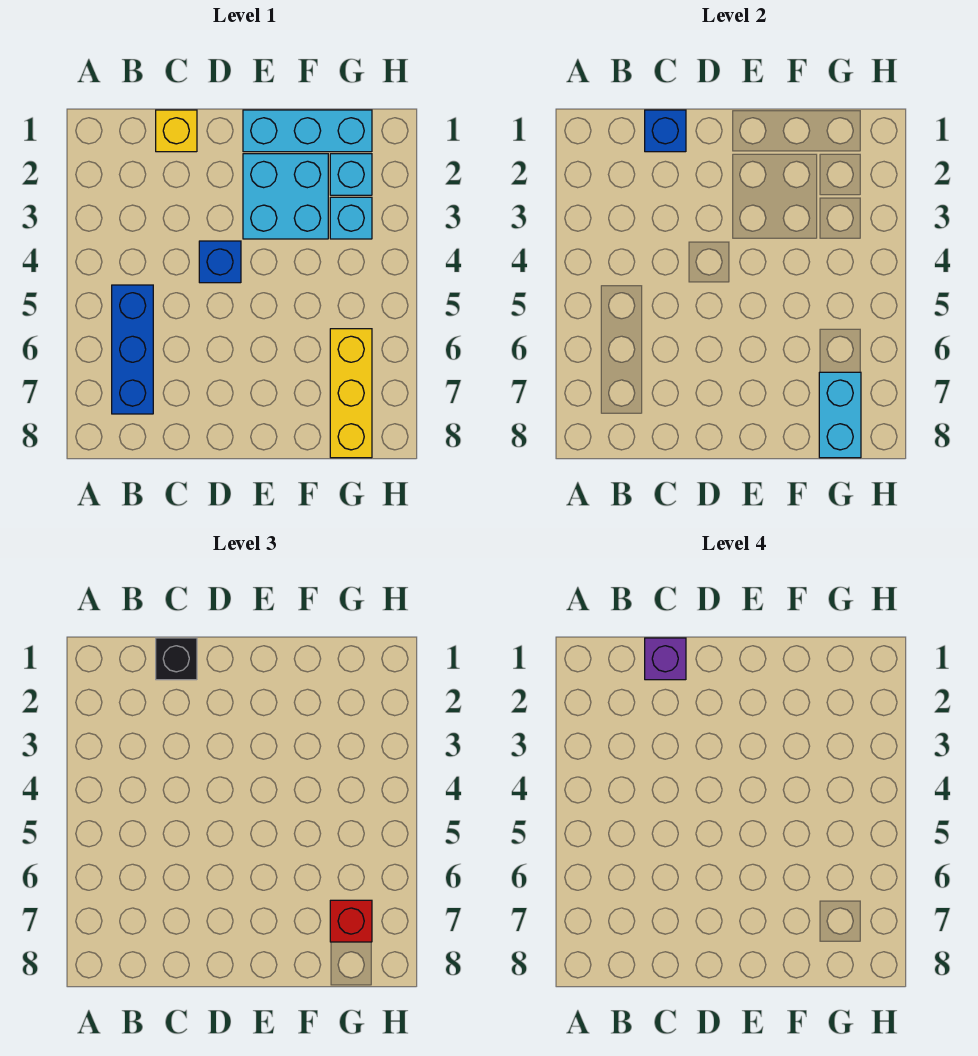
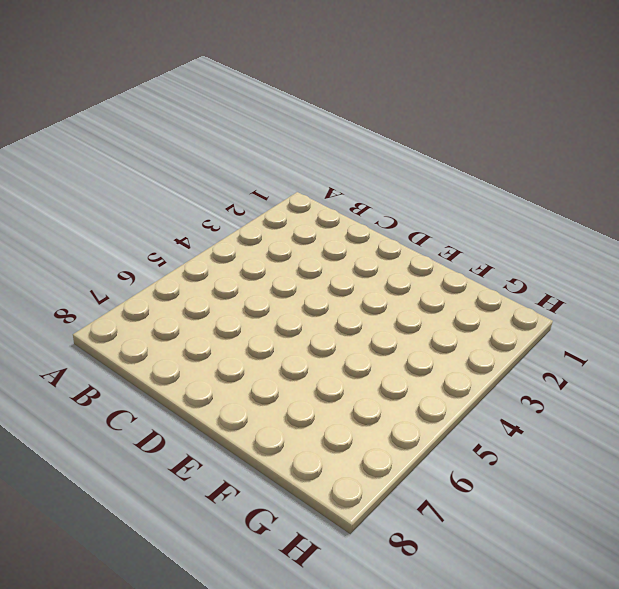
none -> blue brick B5:B7 level 1
none -> yellow brick C1 level 1
none -> blue brick D4 level 1

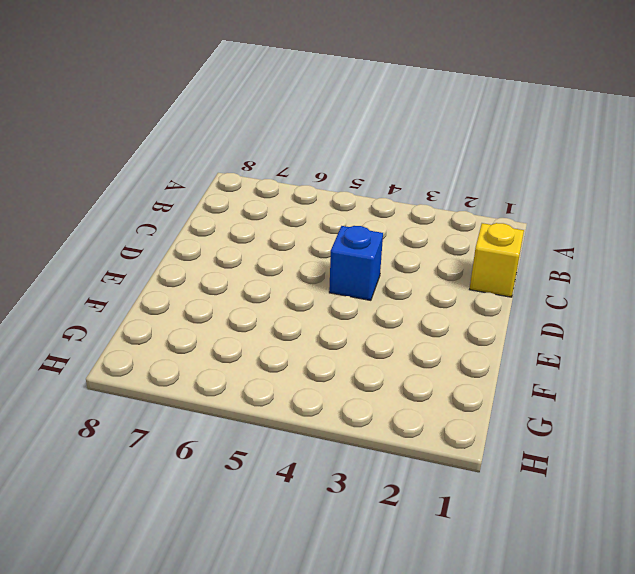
none -> blue brick B5:B7 level 1
none -> cyan brick E1:G1 level 1
none -> cyan brick E2:F3 level 1

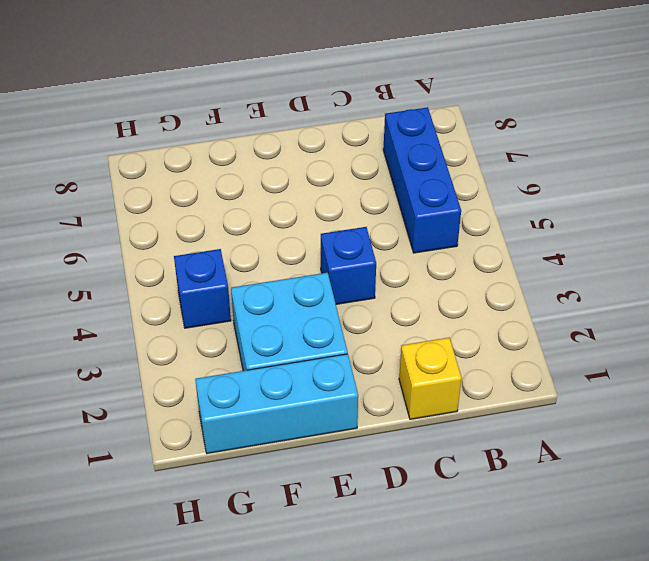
blue brick G4 level 1 -> blue brick C1 level 2
none -> cyan brick G2 level 1
none -> cyan brick G3 level 1
none -> yellow brick G6:G8 level 1

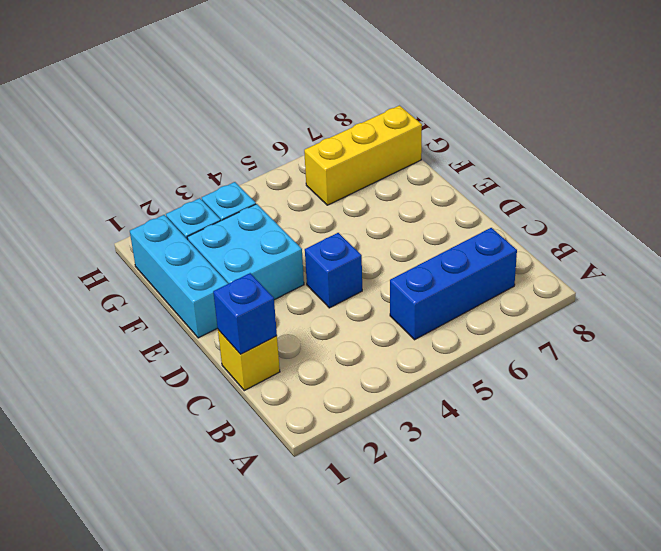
none -> cyan brick G7:G8 level 2
none -> black brick C1 level 3
none -> red brick G7 level 3

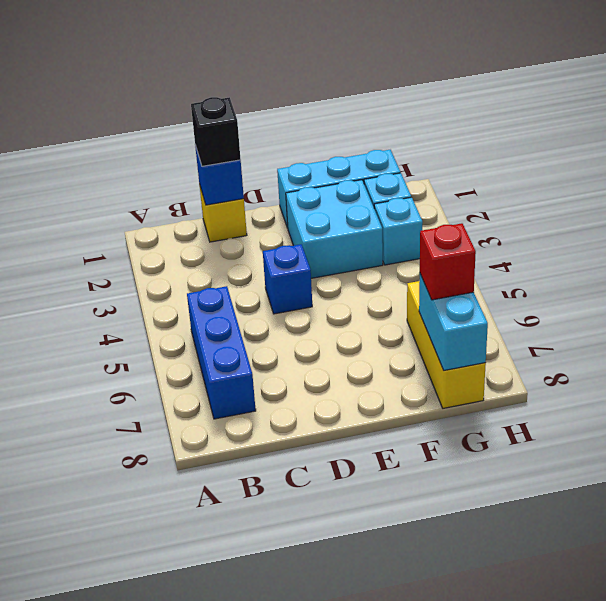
none -> purple brick C1 level 4

